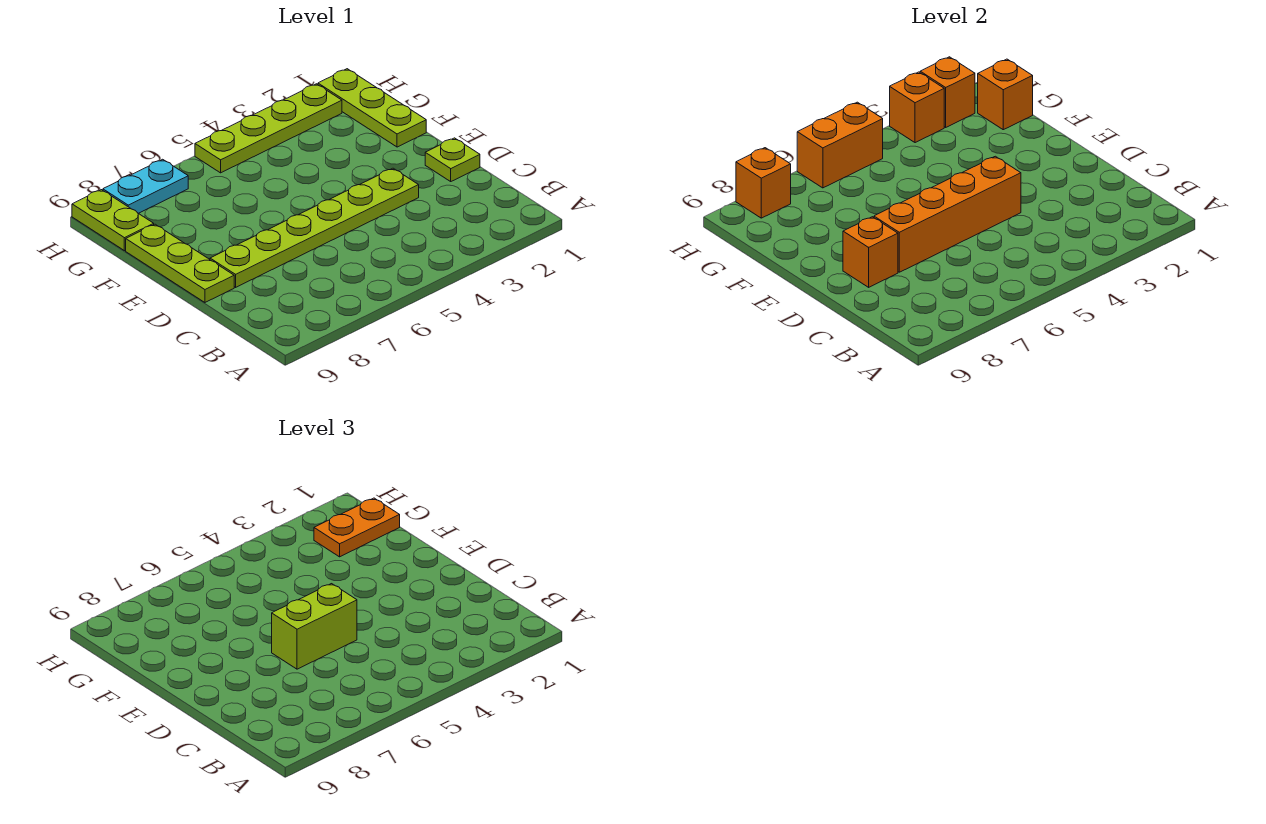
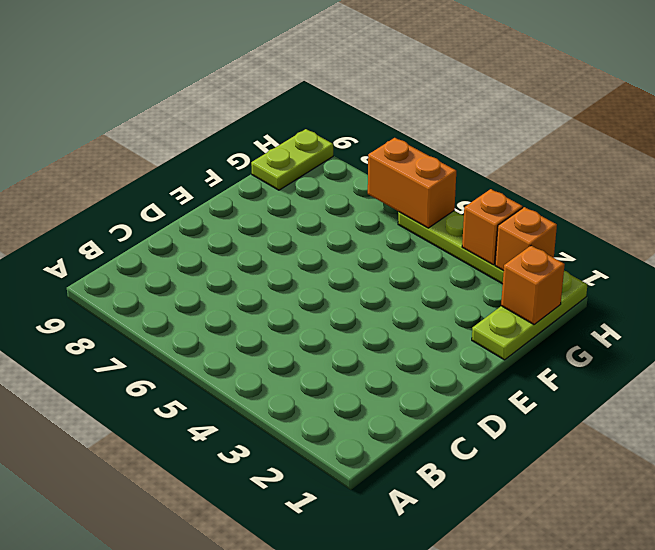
none -> lime plate D1 level 1
none -> lime plate D3:D8 level 1
none -> lime plate D9:F9 level 1

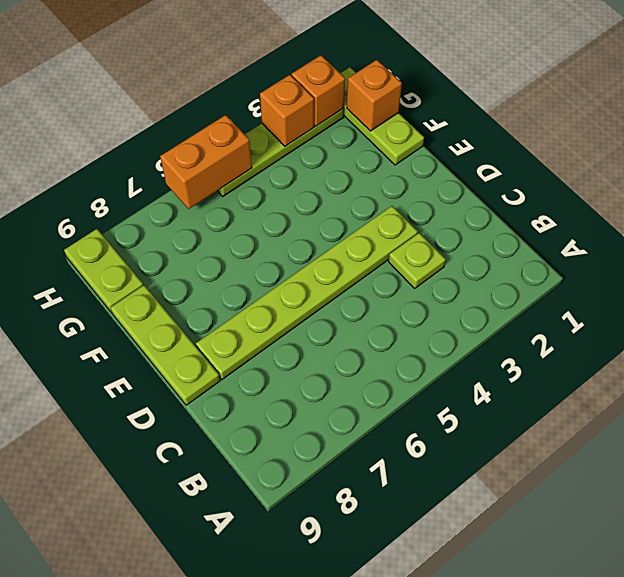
lime plate C3 level 1 -> lime plate D1 level 1
none -> cyan plate H7:H8 level 1
none -> orange brick D4:D7 level 2
none -> orange brick D8 level 2

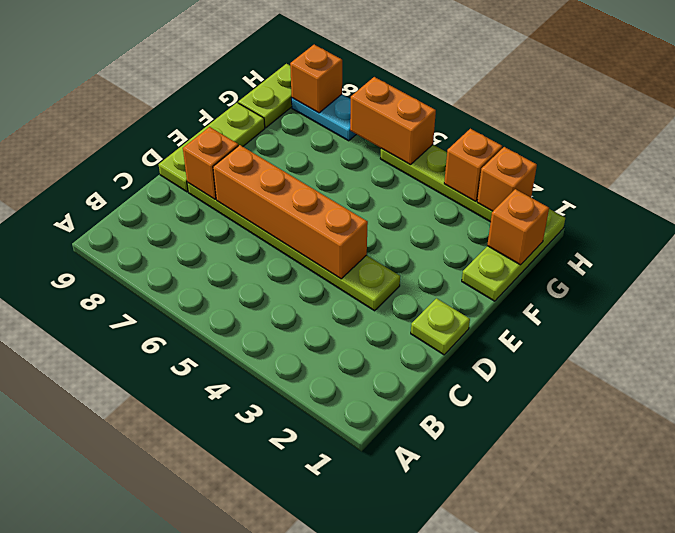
none -> lime brick D5:D6 level 3
none -> orange plate G1:G2 level 3

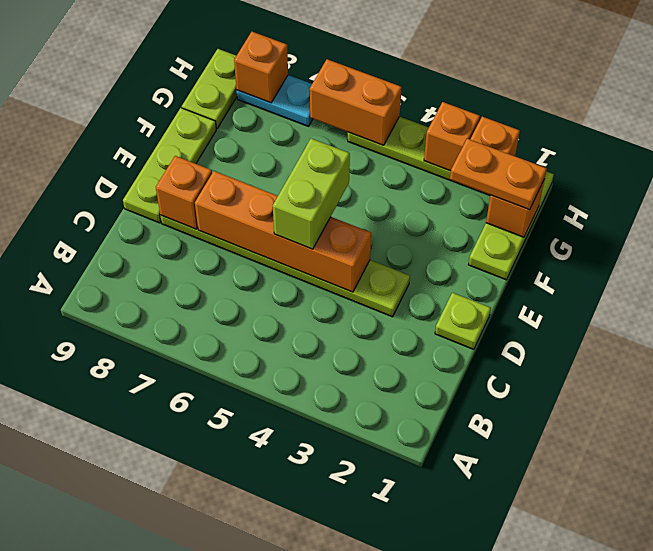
lime brick D5:E5 level 3 -> lime brick D5:D6 level 3

